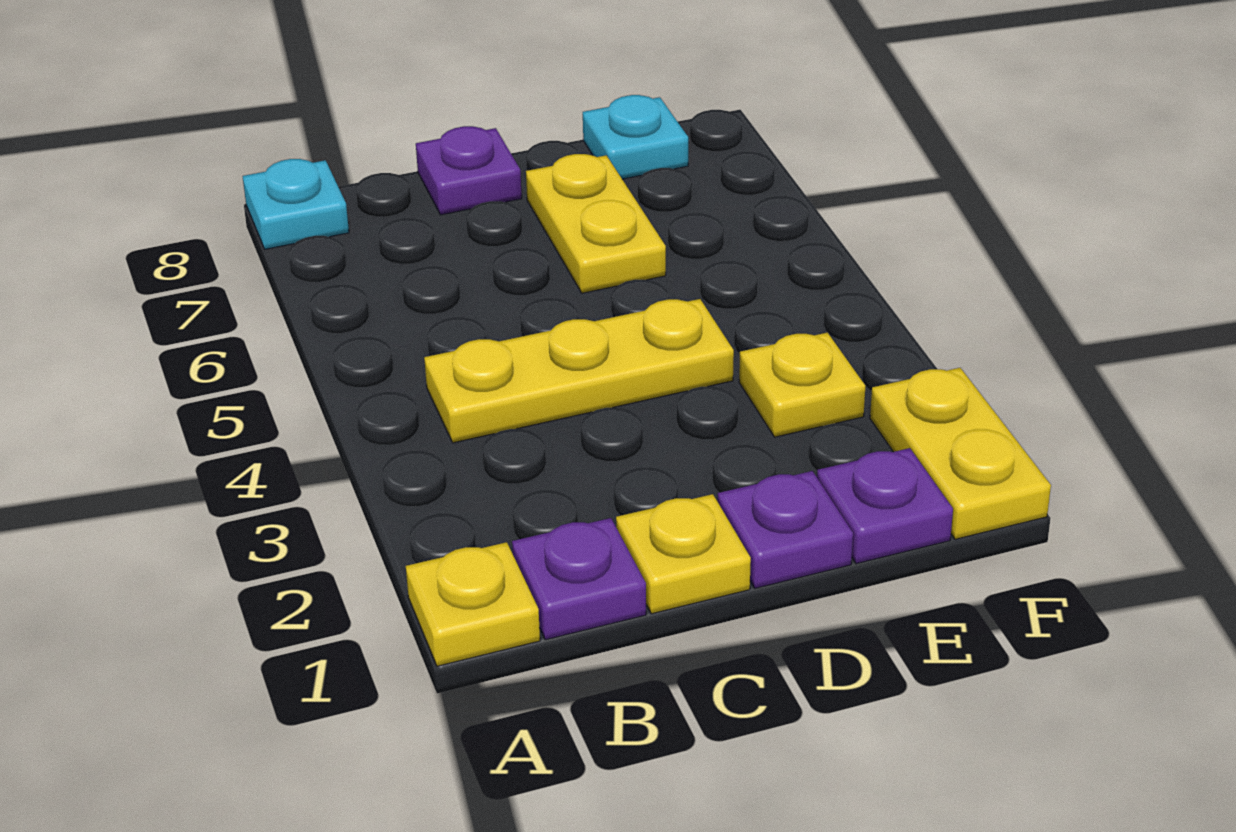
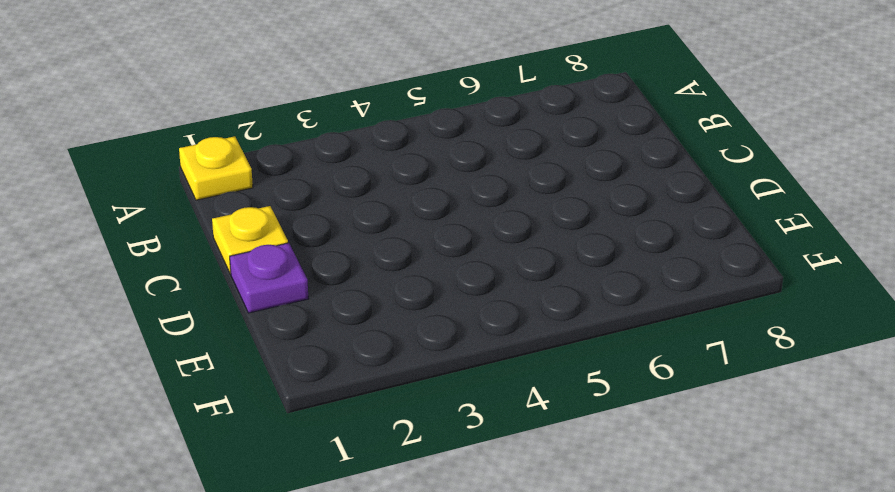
none -> cyan plate A8 level 1
none -> purple plate B1 level 1
none -> yellow plate B4:D4 level 1

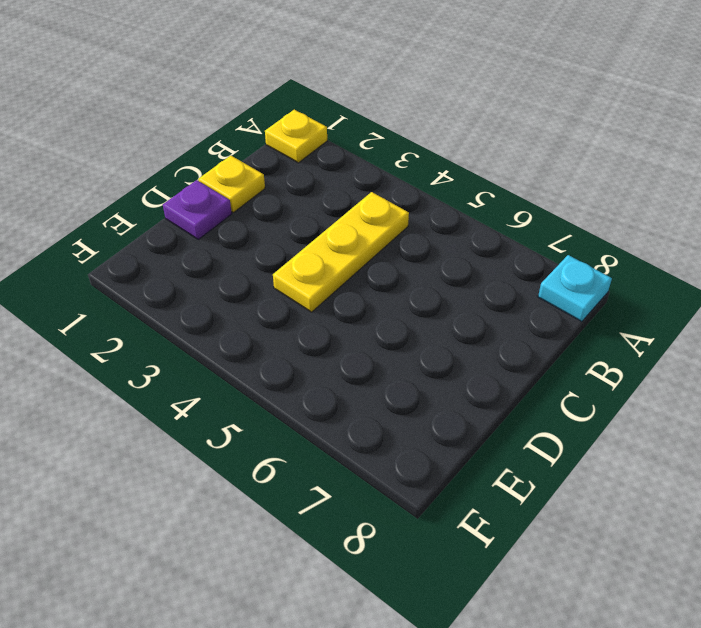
none -> purple plate B1 level 1
none -> purple plate C8 level 1
none -> yellow plate D6:D7 level 1

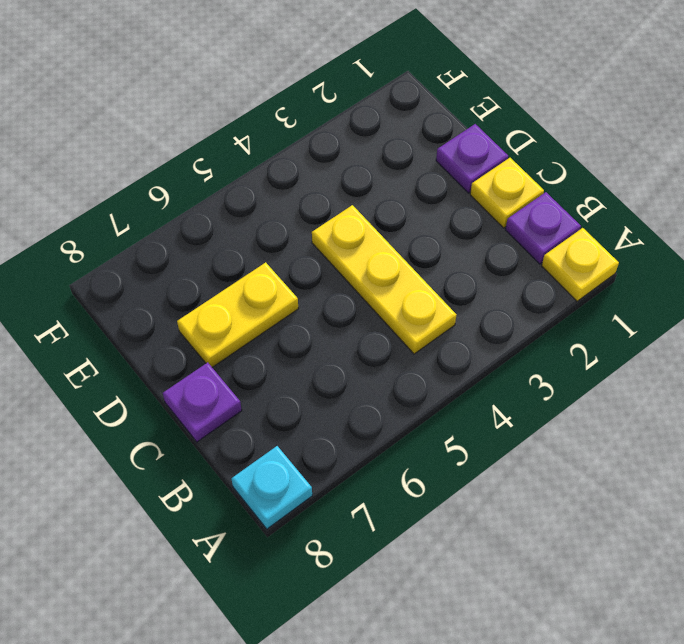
none -> purple plate E1 level 1
none -> yellow plate E3 level 1
none -> cyan plate E8 level 1

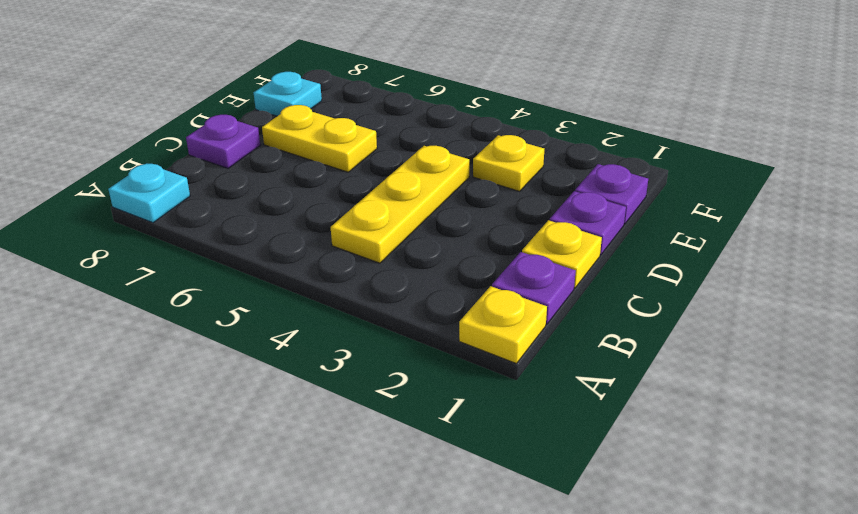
none -> yellow plate F1:F2 level 1

